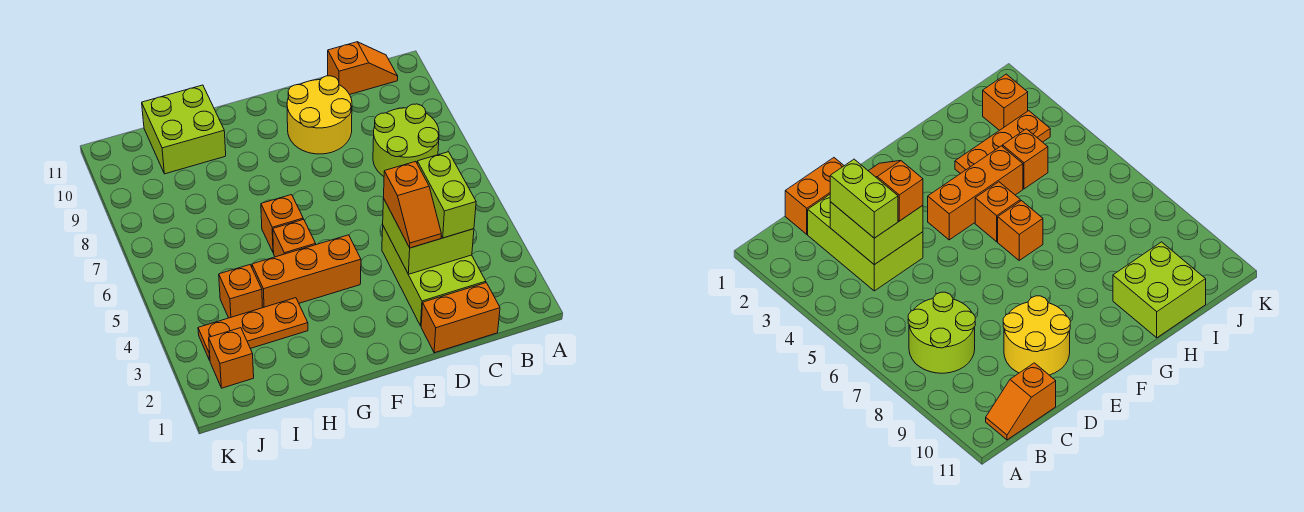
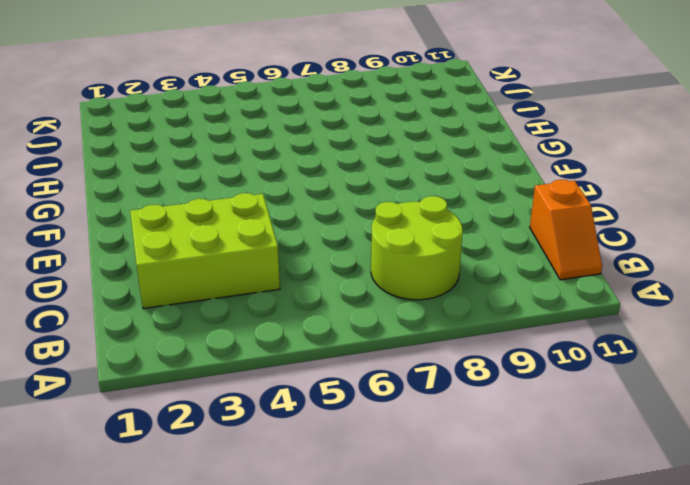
none -> orange brick C1:D1 level 1
none -> yellow round brick D9:E10 level 1
none -> orange brick F4:H4 level 1

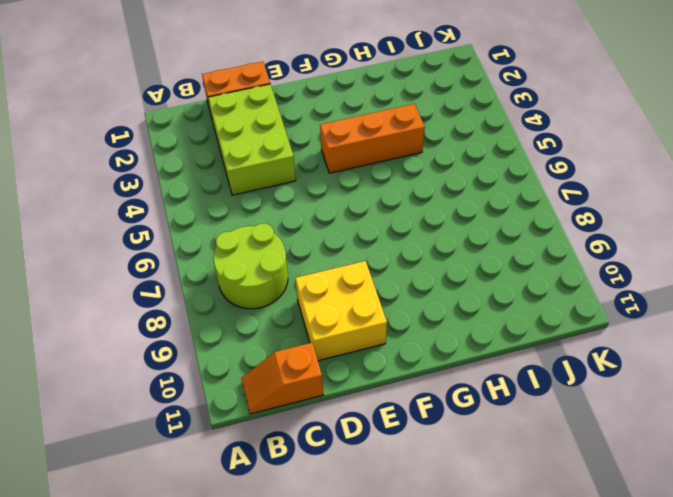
yellow brick D9:E10 level 1 -> yellow round brick D9:E10 level 1
none -> orange brick G5 level 1
none -> orange brick G6 level 1
none -> orange plate H3:J3 level 1

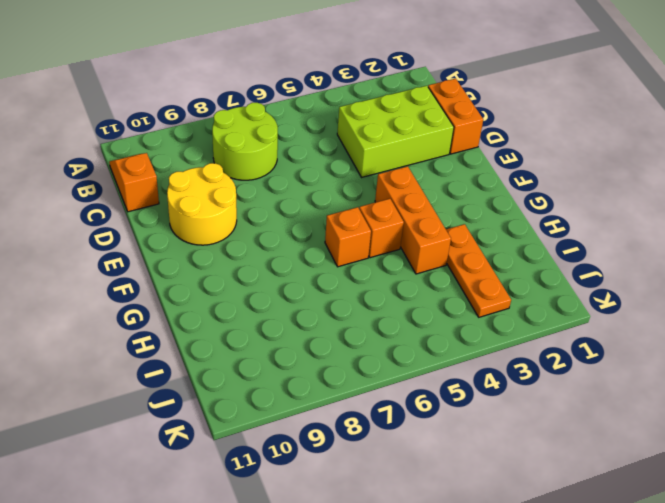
none -> lime brick H10:I11 level 1
none -> orange brick I4 level 1
none -> orange brick J2 level 1

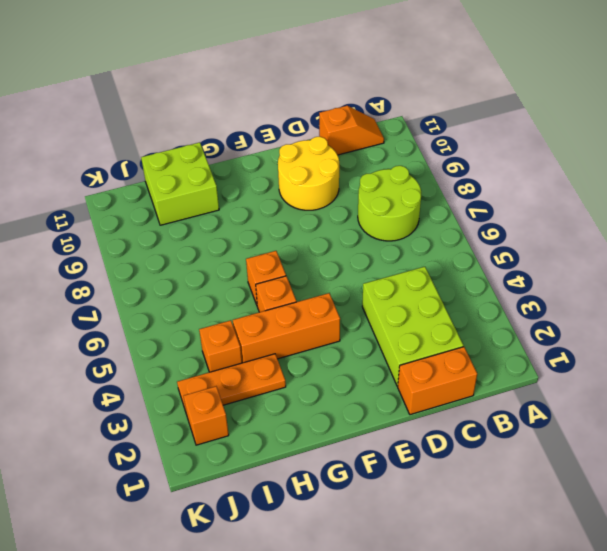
none -> lime brick C3:D4 level 2
none -> lime brick C3:C4 level 3
none -> orange slope D3:D4 level 3 top 4

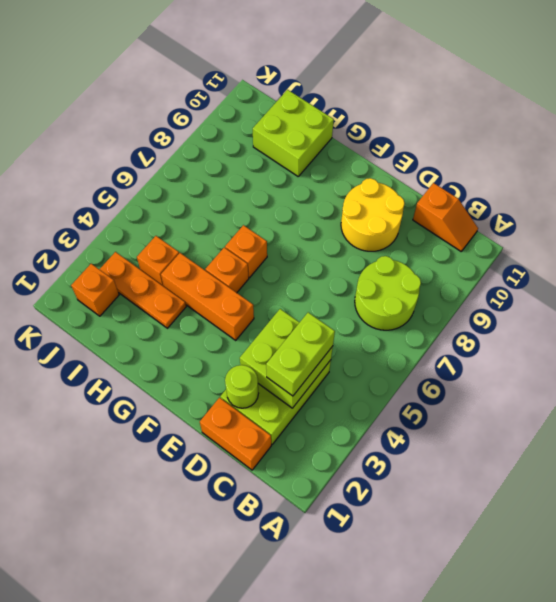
lime round brick D2 level 2 -> none
none -> orange slope D3:D4 level 3 top 4

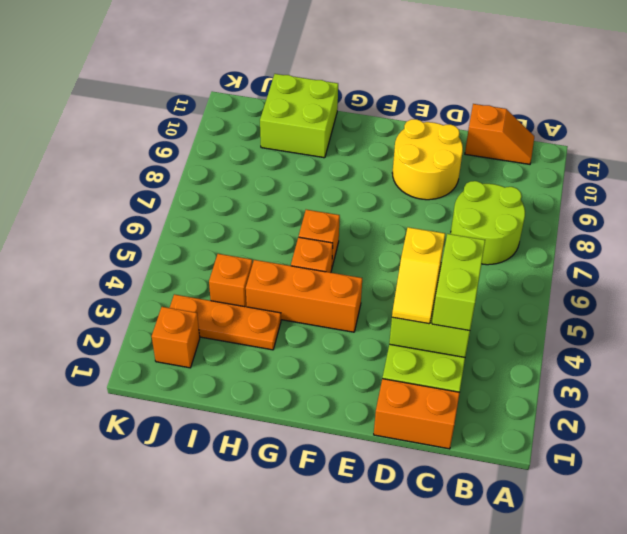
yellow slope D3:D4 level 3 top 4 -> orange slope D3:D4 level 3 top 4

